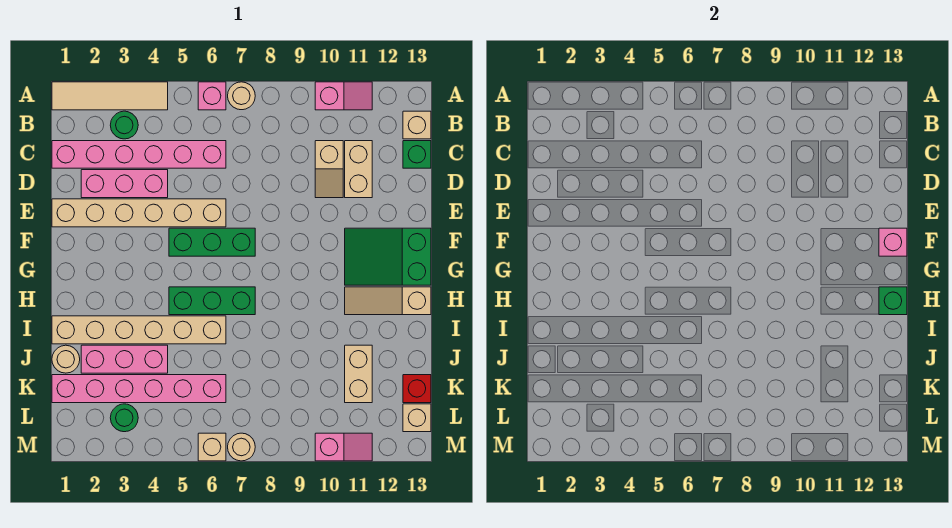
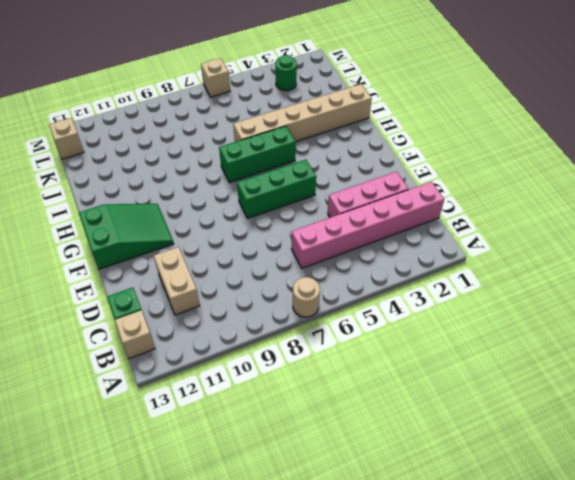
none -> tan tile A1:A4 level 1
none -> pink brick A6 level 1
none -> pink slope A10:A11 level 1 top 10

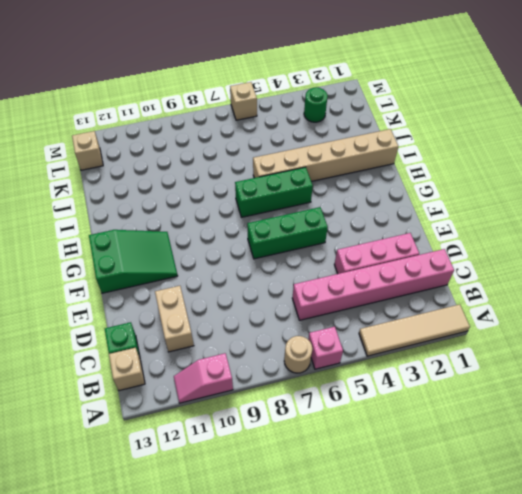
none -> green round brick B3 level 1
none -> tan slope C10:D10 level 1 top C
none -> tan brick E1:E6 level 1

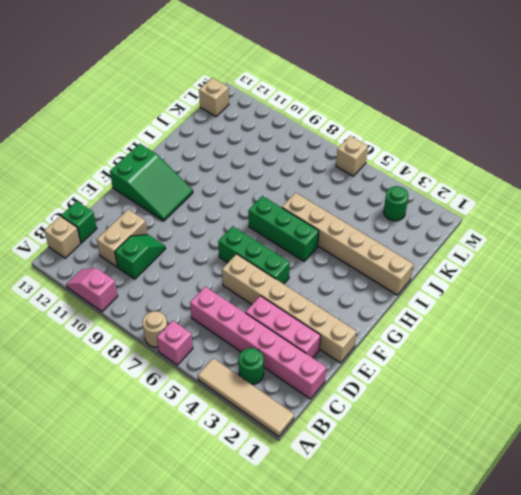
green slope C10:D10 level 1 top C -> tan slope C10:D10 level 1 top C
none -> tan slope H11:H13 level 1 top 13
none -> tan round brick J1 level 1
none -> pink brick J2:J4 level 1

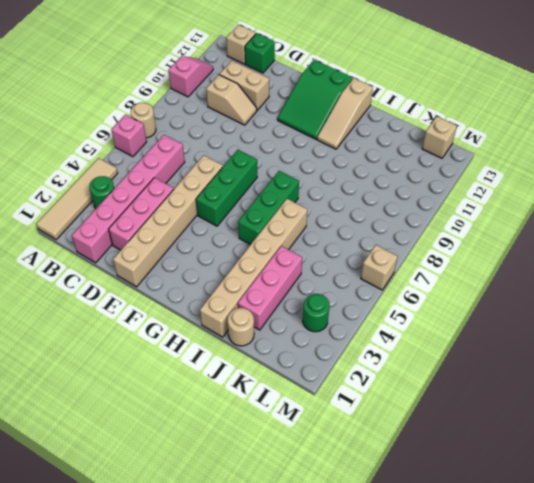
none -> tan brick J11:K11 level 1
none -> pink brick K1:K6 level 1
none -> red brick K13 level 1

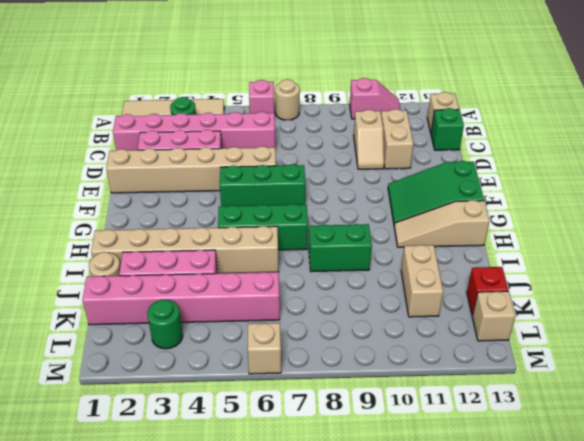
green brick I8:I9 level 1 -> none
none -> tan round brick M7 level 1
none -> pink slope M10:M11 level 1 top 10
none -> pink brick F13 level 2

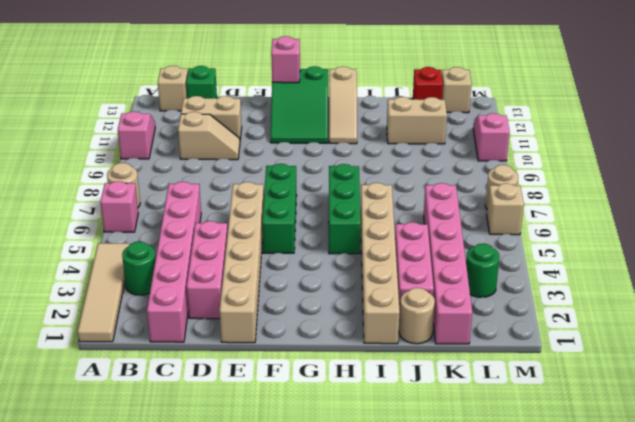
none -> green brick H13 level 2

